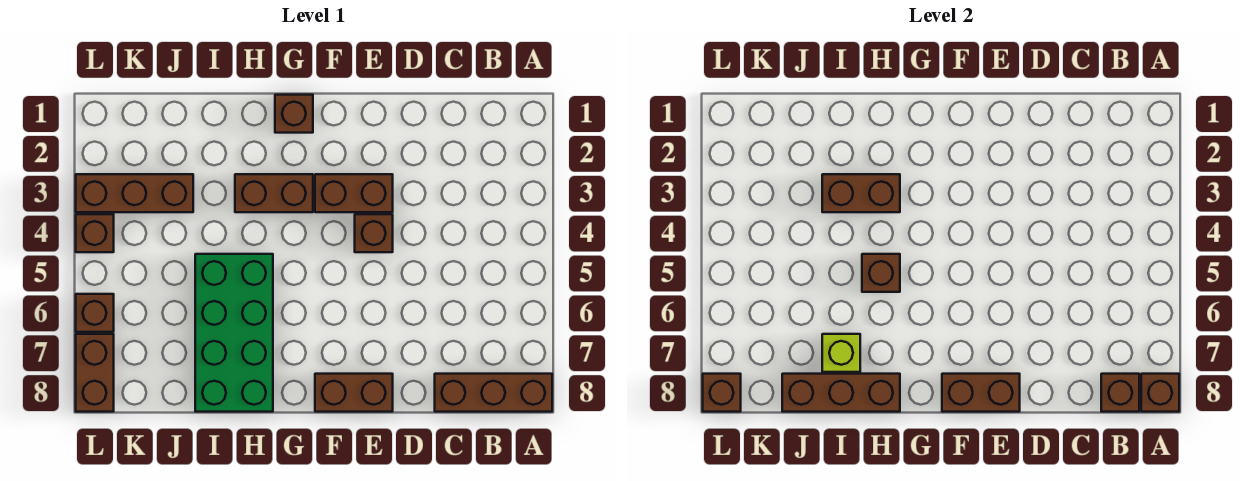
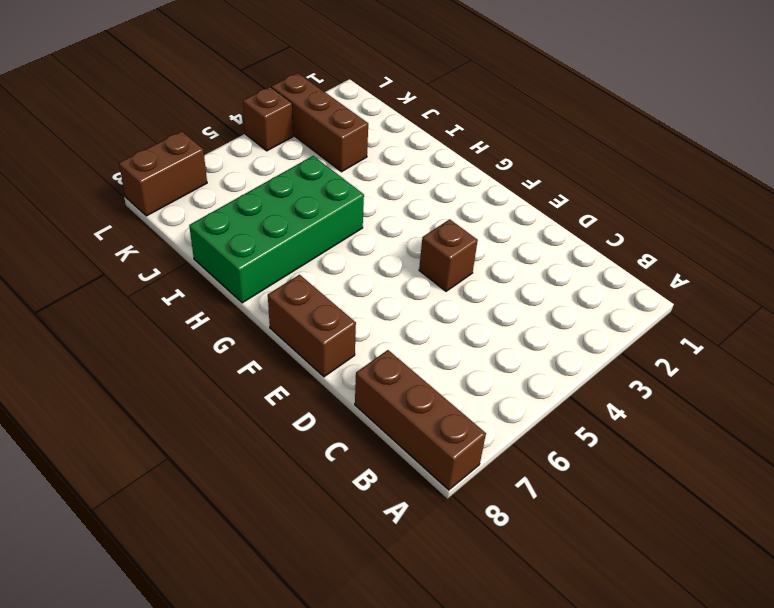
none -> brown brick E3:F3 level 1
none -> brown brick G1 level 1
none -> brown brick G3:H3 level 1

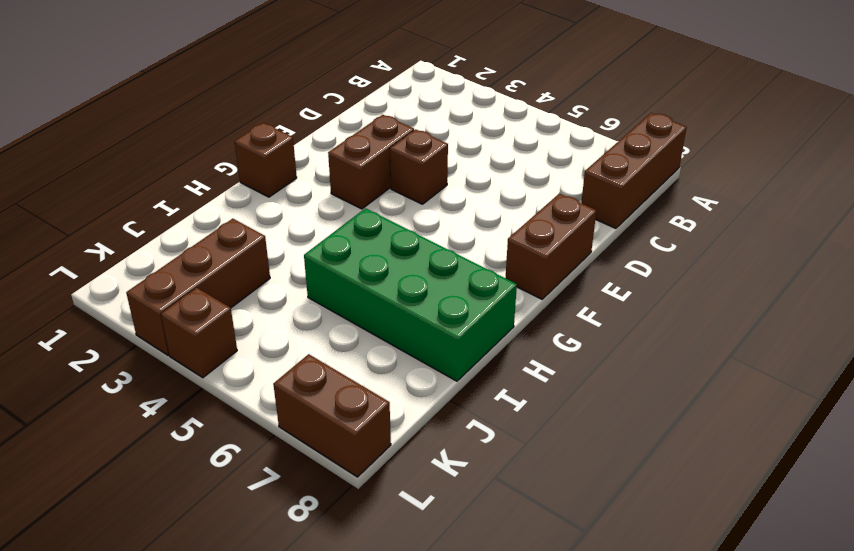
none -> brown brick G3:H3 level 1
none -> brown brick L6 level 1
none -> brown brick A8 level 2

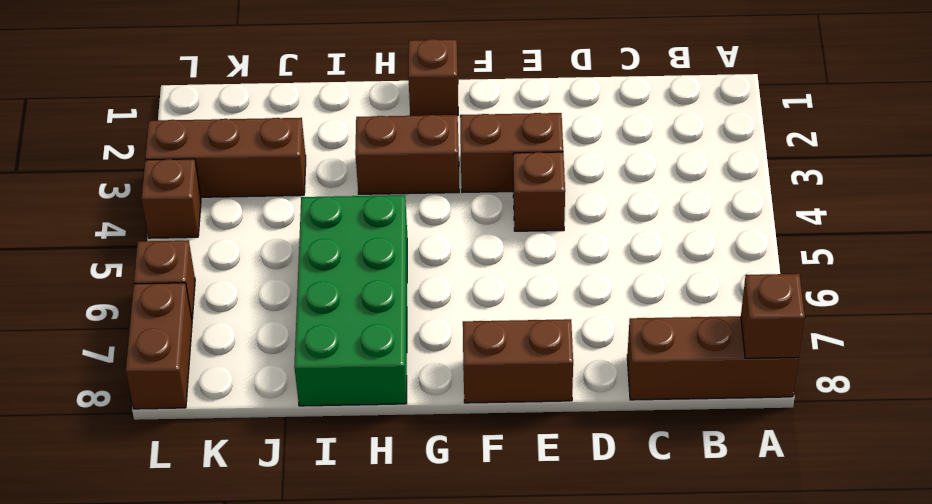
none -> brown brick B8 level 2
none -> brown brick E8:F8 level 2
none -> brown brick H3:I3 level 2

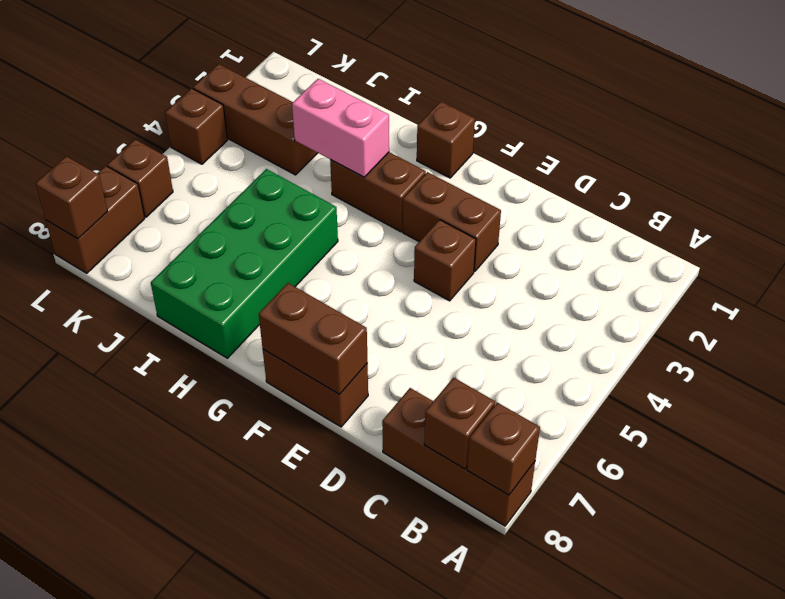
pink brick H3:I3 level 2 -> brown brick H3:I3 level 2
none -> brown brick H5 level 2
none -> brown brick H8:J8 level 2
none -> lime brick I7 level 2

